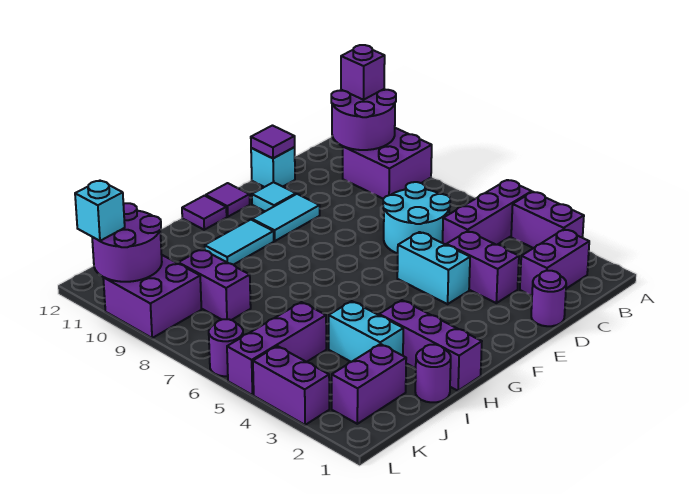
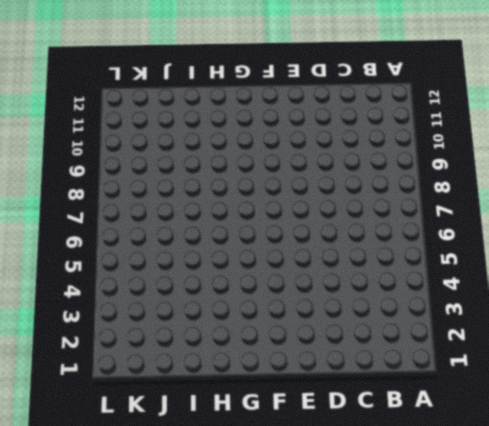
none -> purple brick A3:A4 level 1
none -> purple brick A5:C5 level 1
none -> purple brick A9:B10 level 1

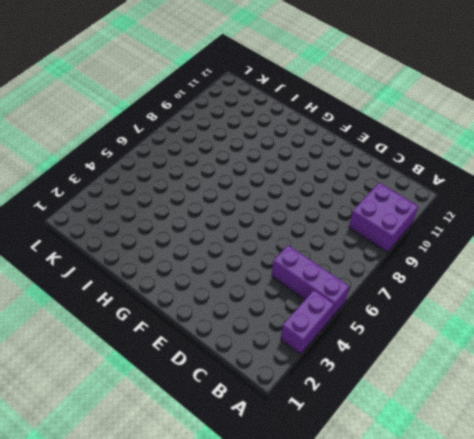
none -> purple brick B2:C2 level 1
none -> cyan round brick C6:D7 level 1
none -> purple round brick D1 level 1

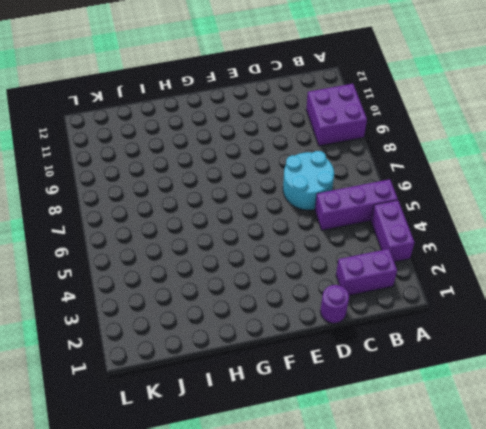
none -> purple brick D3:D4 level 1
none -> cyan brick D12 level 1
none -> cyan brick E4:E5 level 1

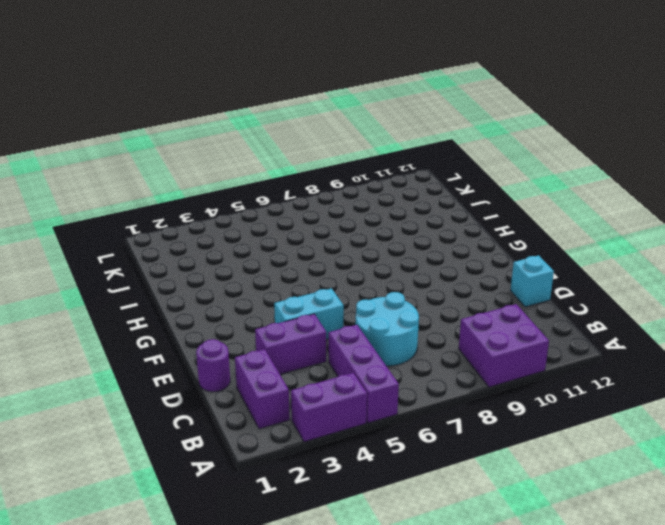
none -> cyan tile E10:F10 level 1
none -> cyan tile E11 level 1
none -> purple tile F12 level 1

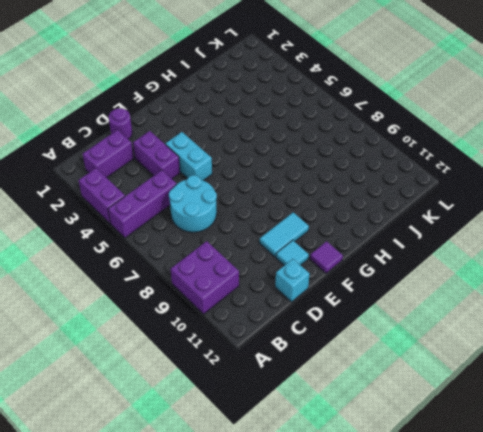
none -> cyan tile G10:H10 level 1
none -> purple tile G12 level 1
none -> purple brick H1:H3 level 1

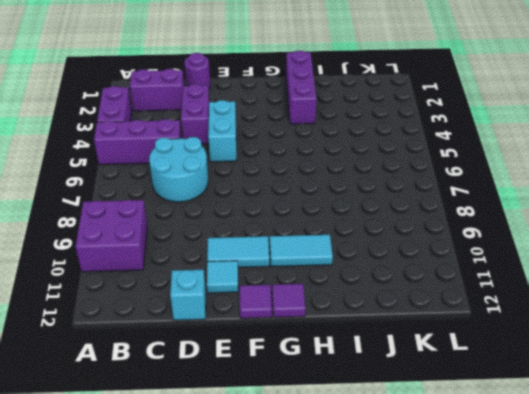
none -> purple round brick I1 level 1
none -> cyan brick I3:I4 level 1
none -> purple brick J2:K2 level 1

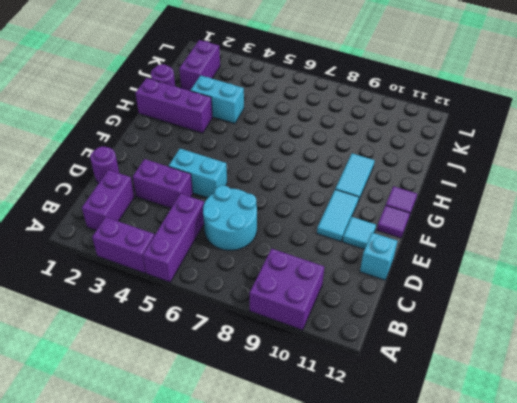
none -> purple brick J5:L5 level 1
none -> purple brick J8:J9 level 1
none -> purple brick K9:L10 level 1

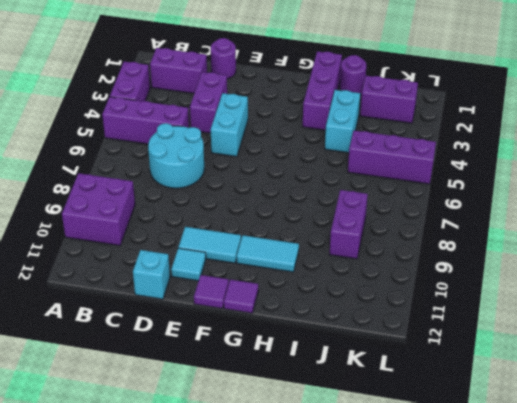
none -> purple brick K9:L10 level 1
none -> purple brick L3:L4 level 1
none -> purple round brick L6 level 1

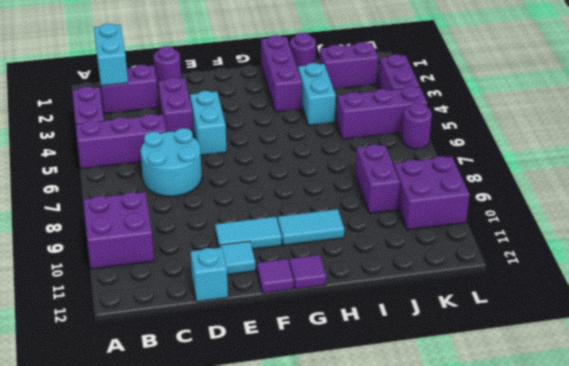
cyan brick B1:B2 level 2 -> none
none -> purple round brick A10:B11 level 2
none -> purple tile D12 level 2
none -> purple round brick K10:L11 level 2

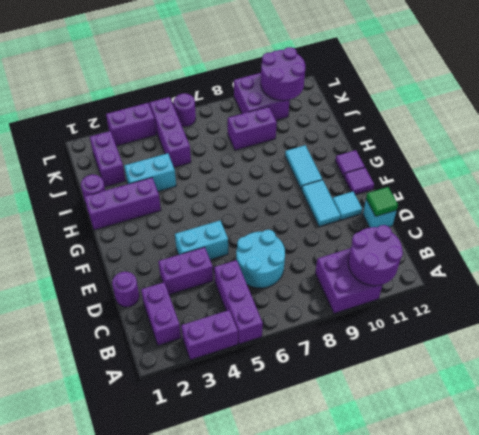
green tile D12 level 2 -> purple tile D12 level 2
none -> purple brick A11 level 3
none -> cyan brick L11 level 3

